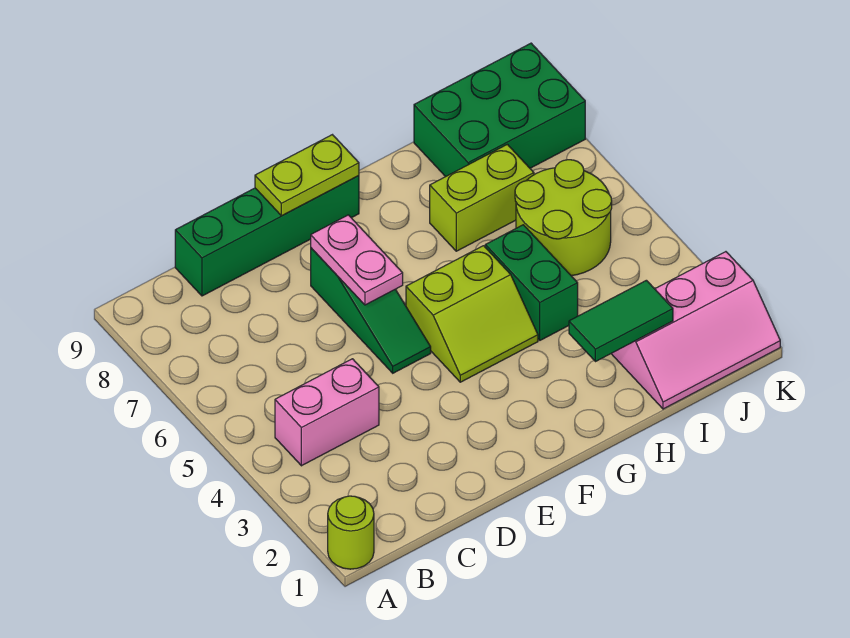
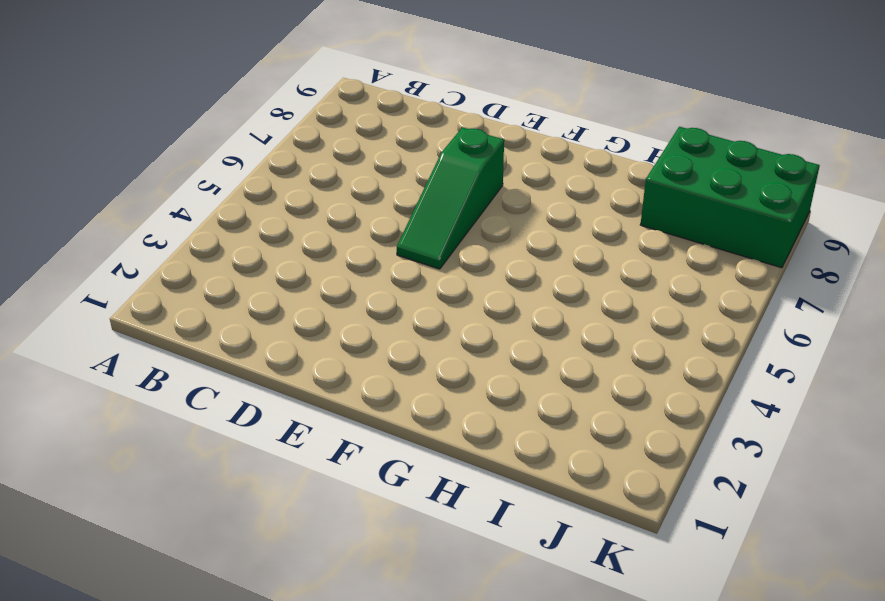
none -> lime round brick A1 level 1
none -> pink brick B4:C4 level 1
none -> green brick C9:F9 level 1

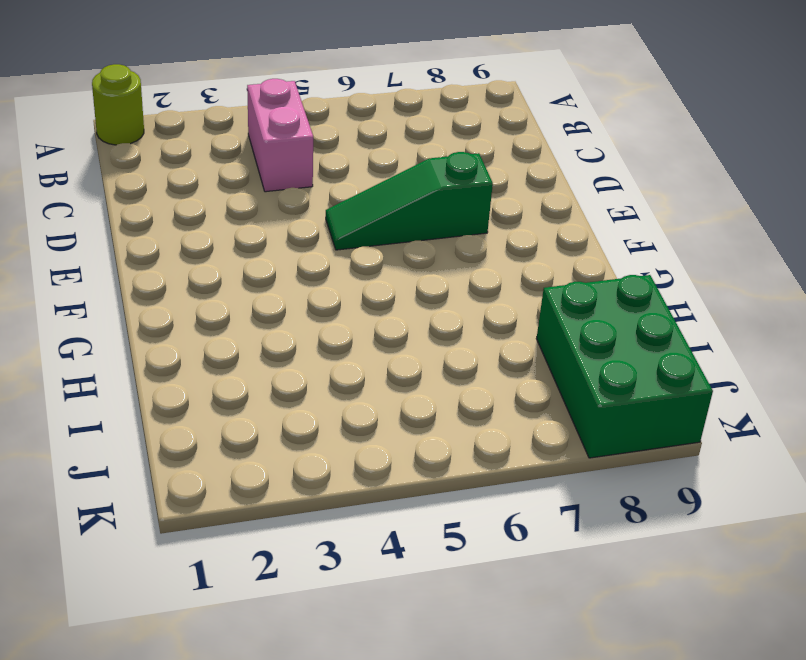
none -> green brick C9:F9 level 1
none -> lime slope F4:G5 level 1 top 5
none -> green brick H4:H5 level 1

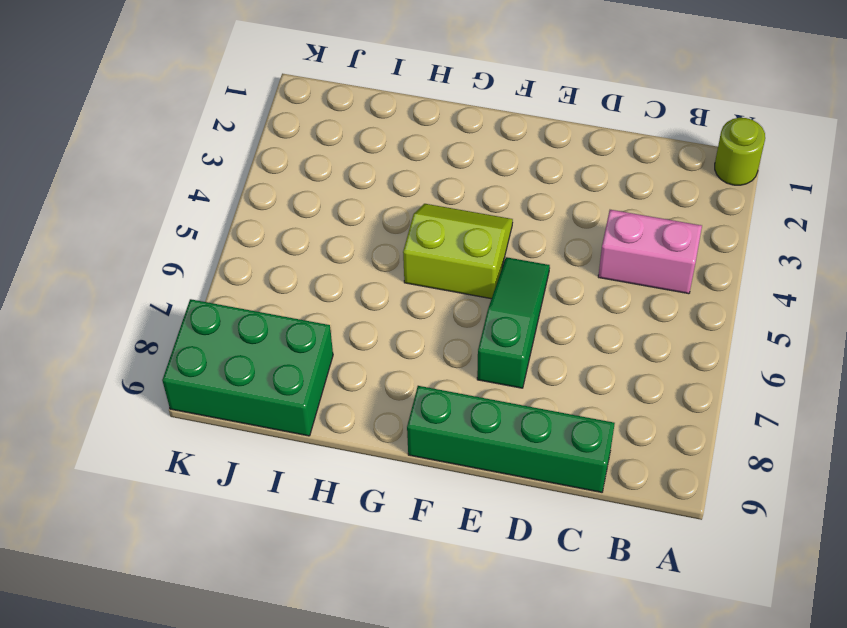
none -> green brick H4:H5 level 1
none -> lime brick H7:I7 level 1
none -> pink slope I1:K2 level 1 top 2

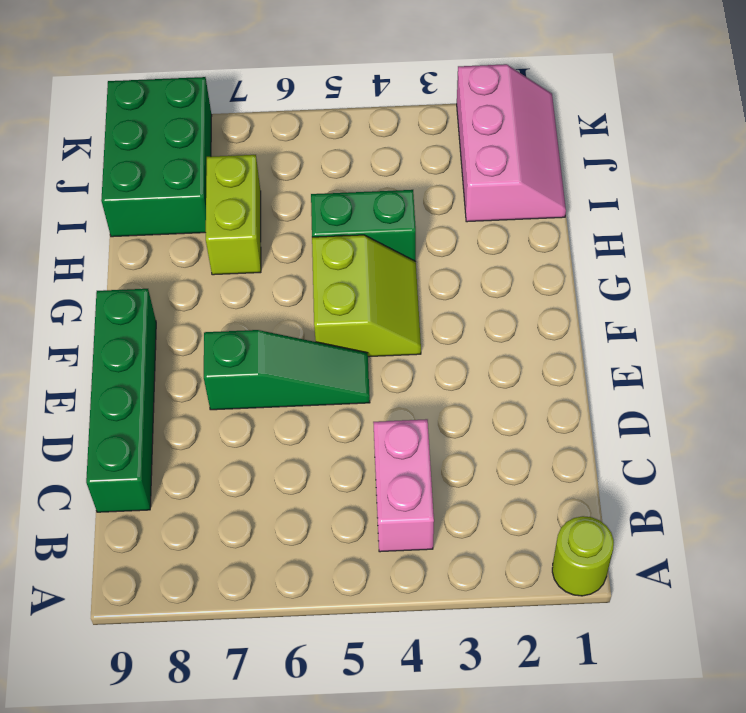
none -> lime round brick I5:J6 level 1
none -> pink plate E6:E7 level 2
none -> lime plate E9:F9 level 2

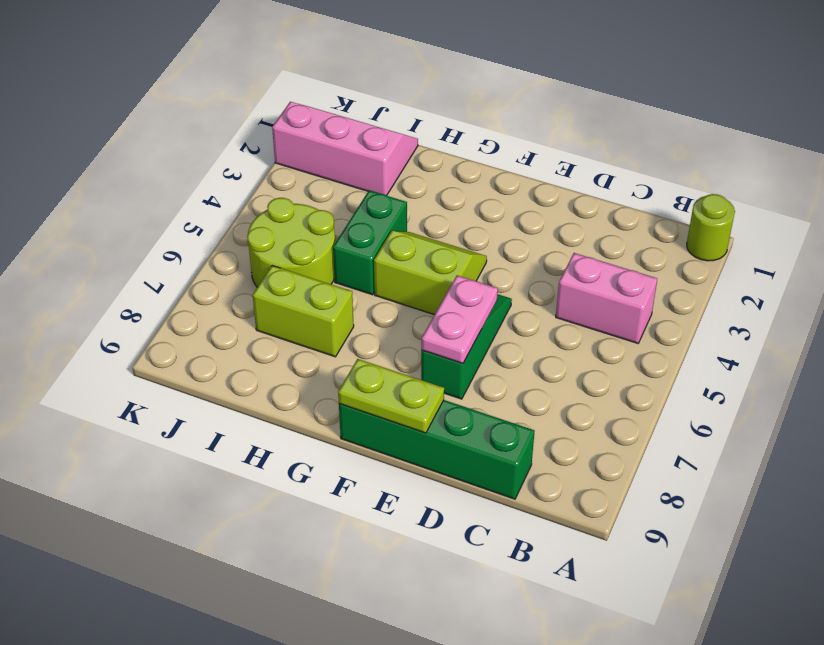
none -> green brick I8:K9 level 1
none -> green tile H2:I2 level 2

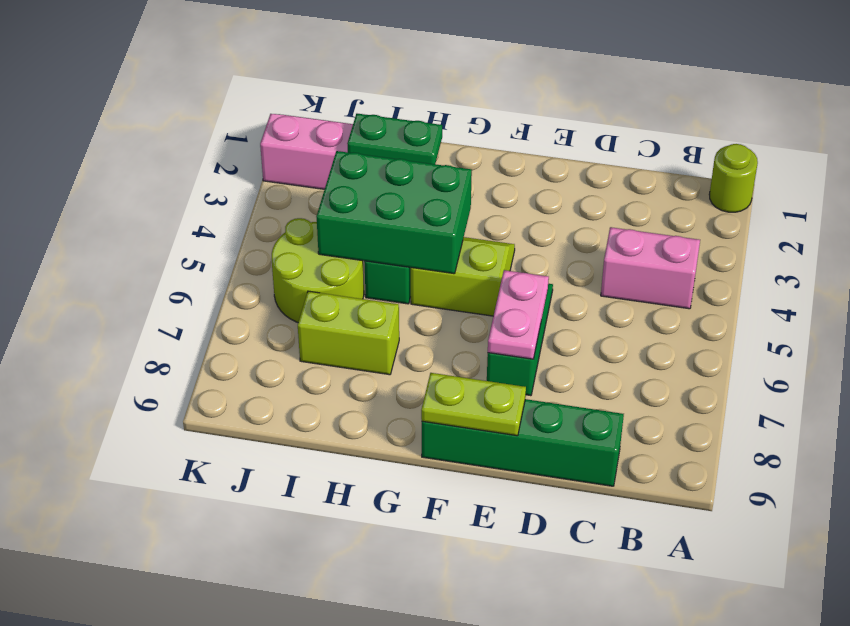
green brick G4:I5 level 2 -> green brick I8:K9 level 1
green plate H2:I2 level 2 -> green tile H2:I2 level 2

